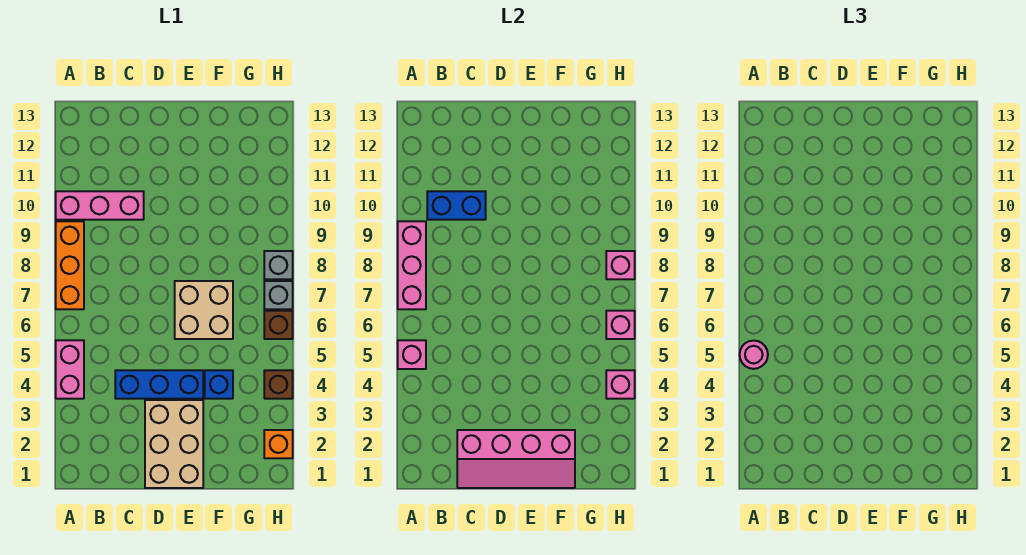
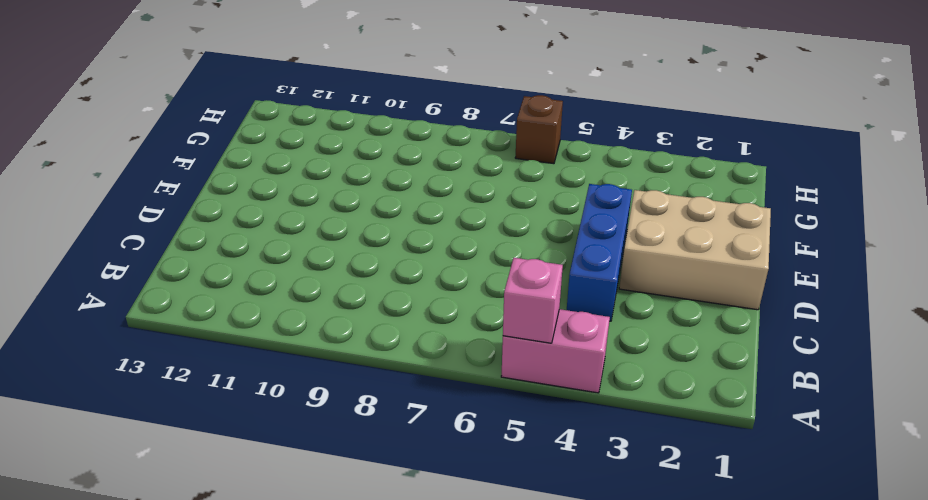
none -> orange brick A7:A9 level 1
none -> pink brick A10:C10 level 1
none -> tan brick E6:F7 level 1

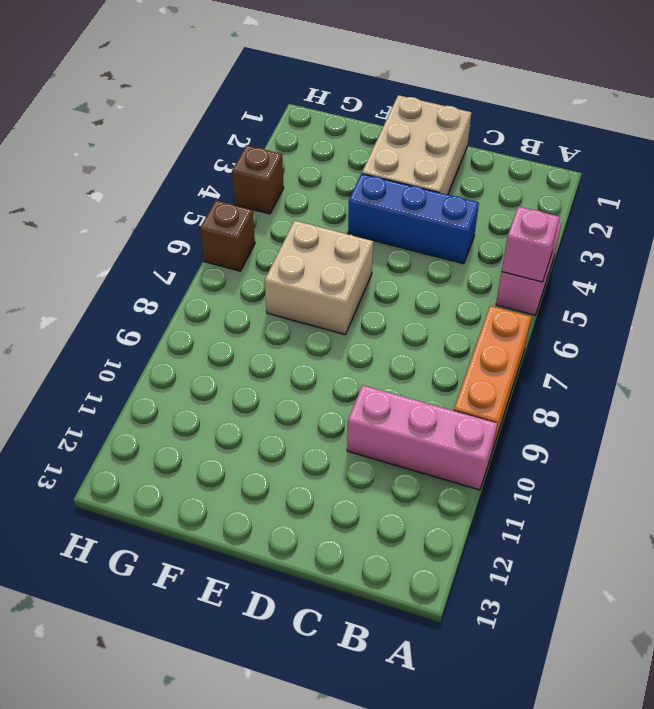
none -> blue brick F4 level 1
none -> orange brick H2 level 1
none -> grey brick H7 level 1

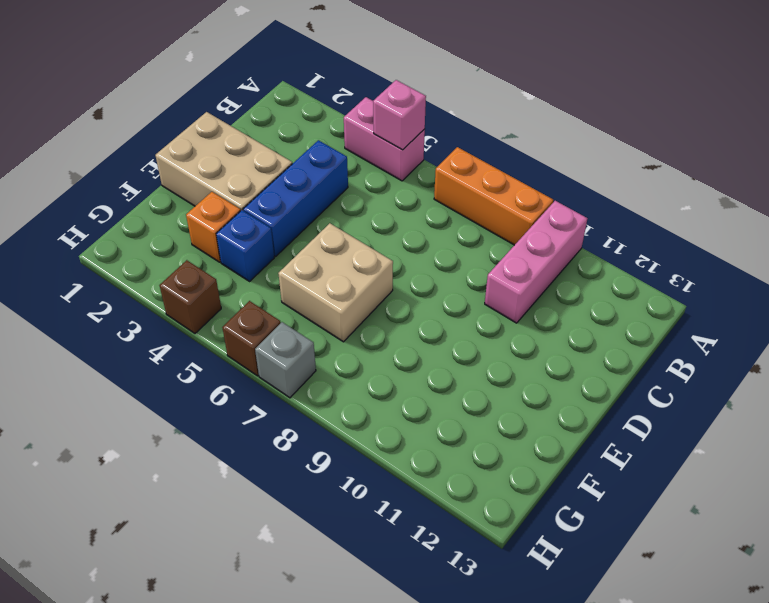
orange brick F3 level 1 -> orange brick H2 level 1
none -> grey brick H8 level 1
none -> pink brick A7:A9 level 2
none -> blue brick B10:C10 level 2

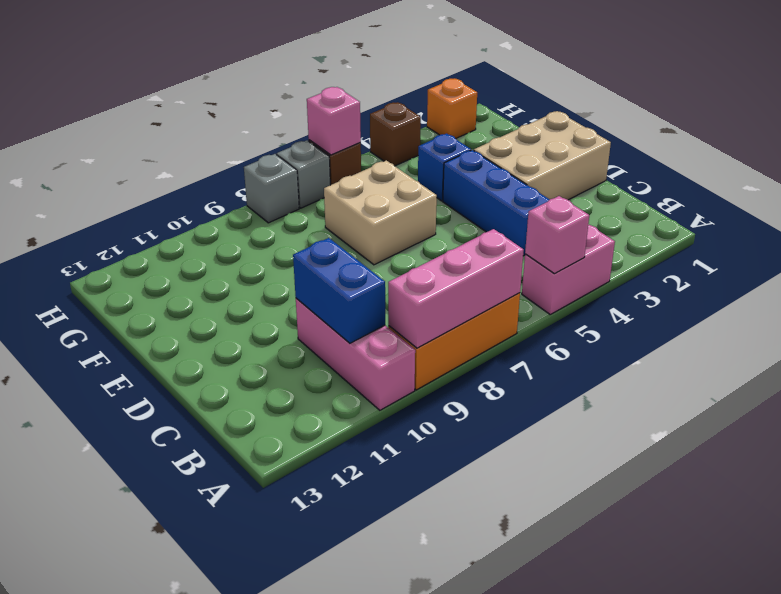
none -> pink slope C1:F2 level 2 top 2
none -> pink brick H4 level 2
none -> pink brick H8 level 2

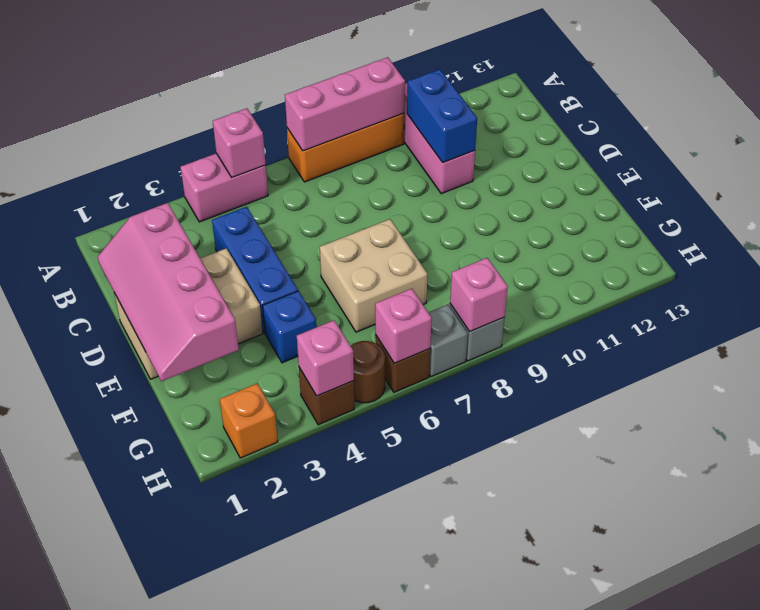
brown round brick H5 level 1 -> none
none -> pink round brick A5 level 3

